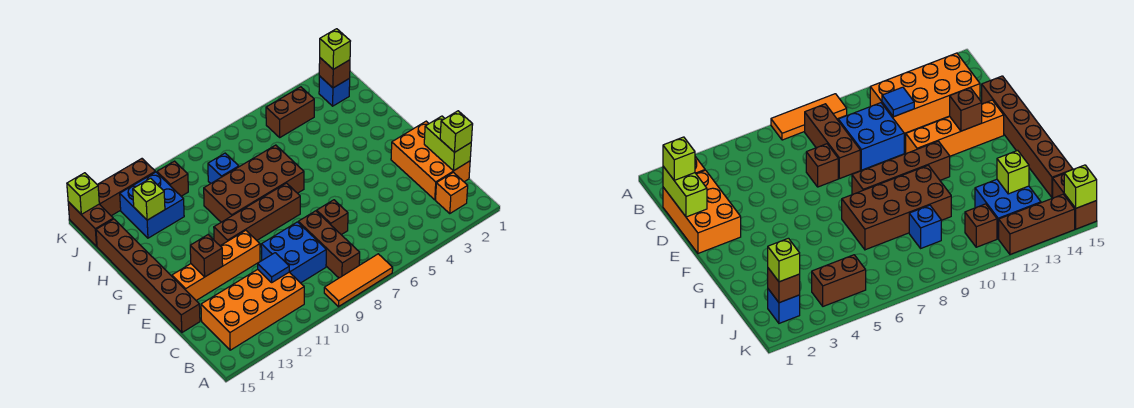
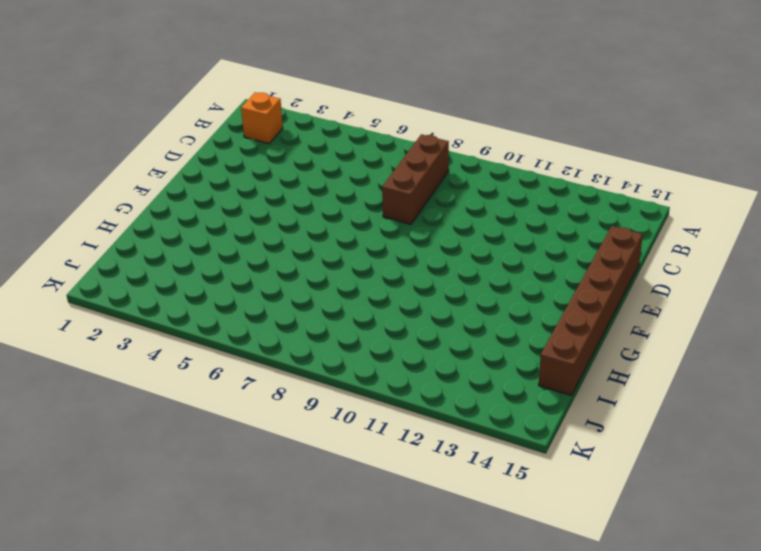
none -> orange tile A7:A9 level 1
none -> orange brick B11:C14 level 1
none -> orange brick C1:E2 level 1

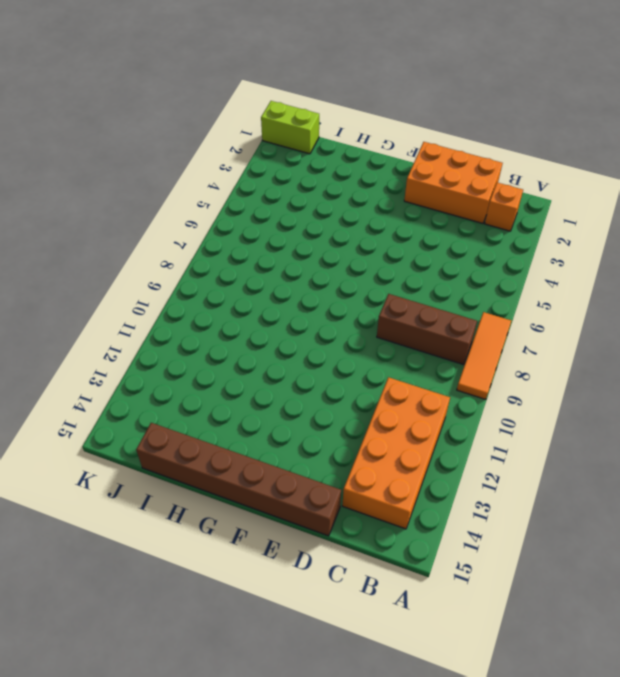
lime brick J1:K1 level 1 -> lime brick C1:D1 level 2
none -> blue brick C9:D10 level 1
none -> brown brick D7 level 1
none -> orange brick E11:E14 level 1

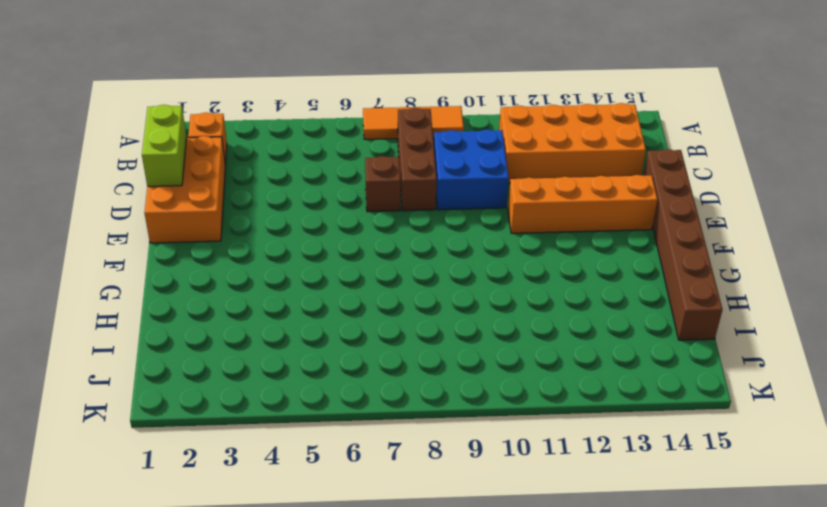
none -> brown brick F8:F11 level 1
none -> brown brick G7:H10 level 1
none -> blue brick I9 level 1

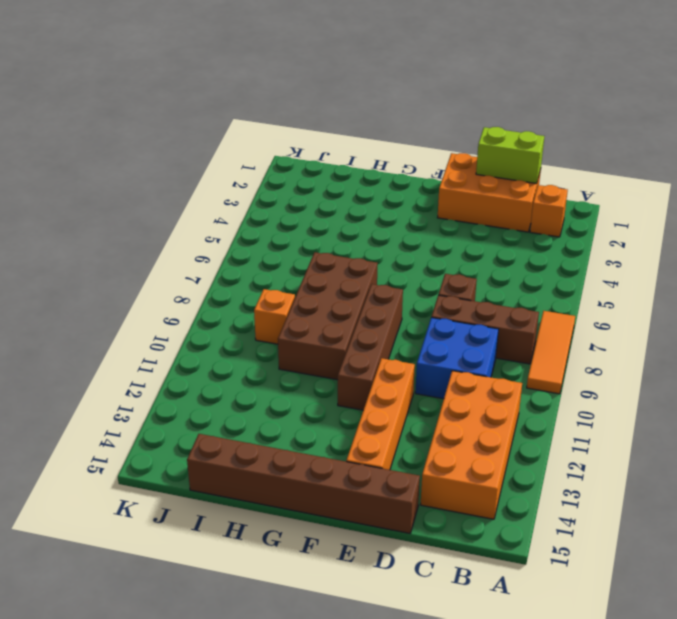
orange brick I9 level 1 -> blue brick I9 level 1
none -> blue brick I12:J13 level 1
none -> blue brick J2 level 1
none -> brown brick J4:J5 level 1

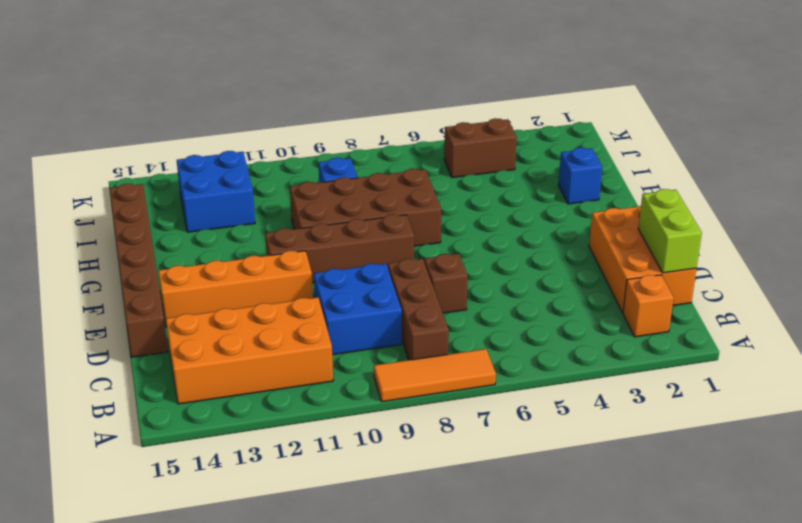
blue brick H2 level 1 -> blue brick J2 level 1
none -> brown brick J11 level 1
none -> brown brick J15:K15 level 1
none -> brown brick K12:K14 level 1

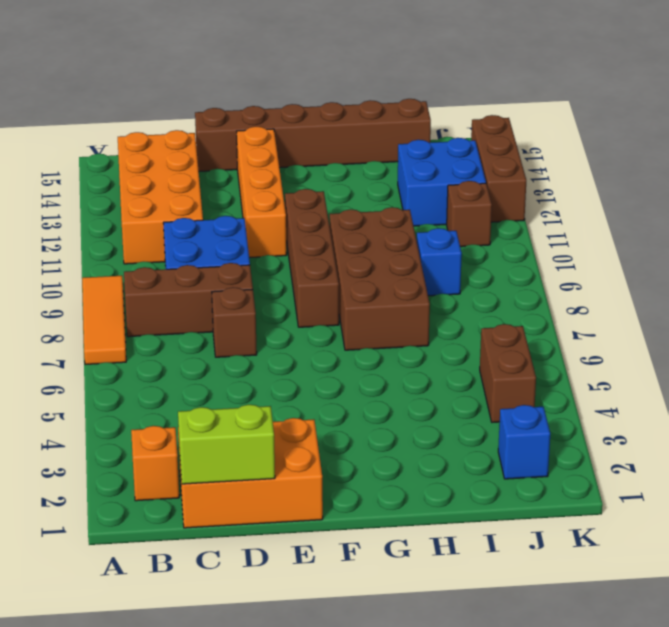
none -> brown brick J15:K15 level 1
none -> blue tile C11 level 2
none -> brown brick E13 level 2

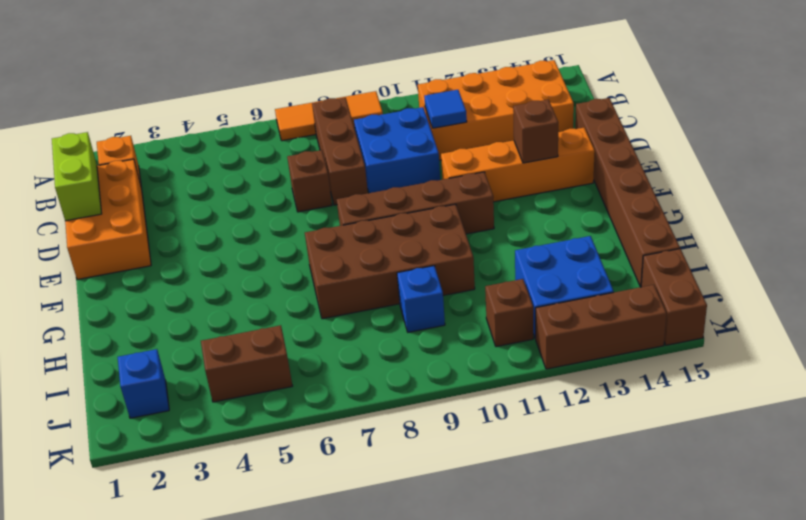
none -> lime brick I13 level 2
none -> brown brick J2 level 2
none -> lime brick K15 level 2

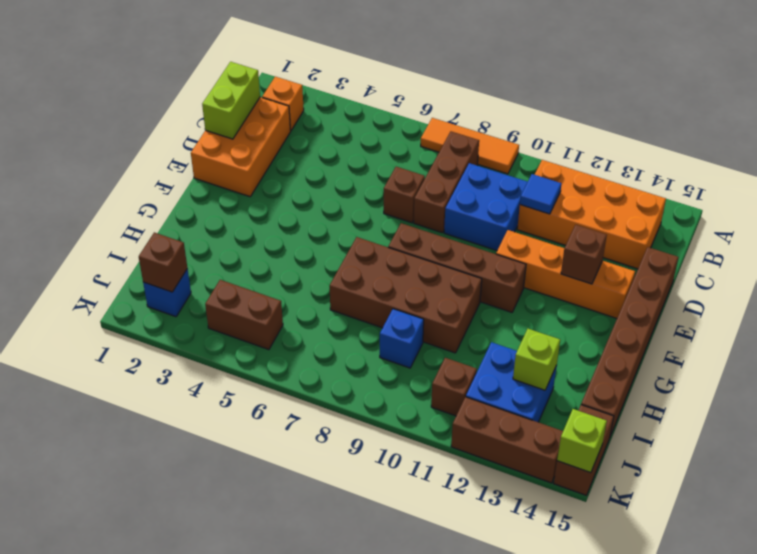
none -> lime brick C1 level 3
none -> lime brick J2 level 3

